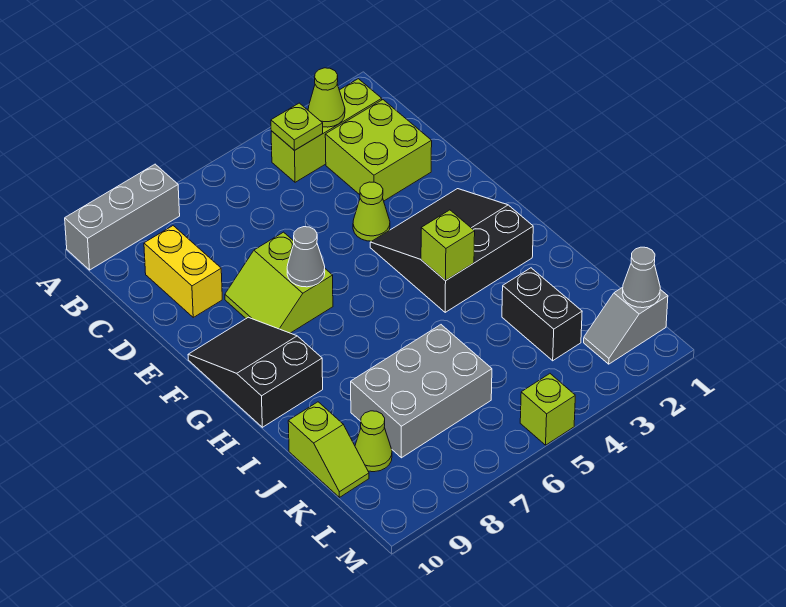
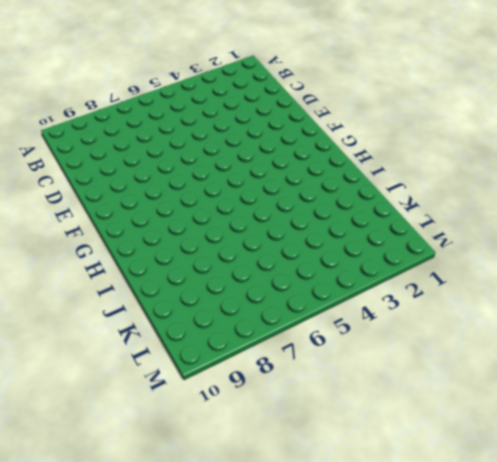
none -> grey brick A8:A10 level 1
none -> lime brick B2:B4 level 1
none -> lime brick C2:D3 level 1

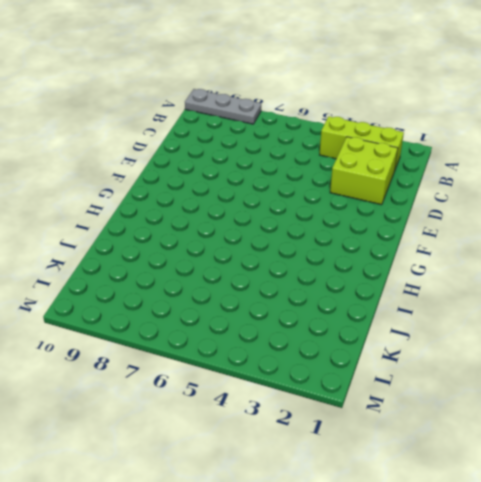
grey plate A8:A10 level 1 -> grey brick A8:A10 level 1
none -> yellow brick C9:D9 level 1
none -> lime cone E4 level 1
none -> lime slope E7:F8 level 1 top 7

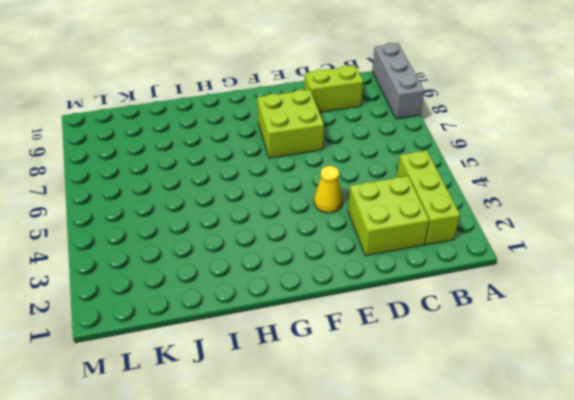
lime brick C9:D9 level 1 -> yellow brick C9:D9 level 1
yellow cone E4 level 1 -> lime cone E4 level 1
lime brick E7:F8 level 1 -> lime slope E7:F8 level 1 top 7
none -> black slope F2:H4 level 1 top H
none -> black slope F9:H10 level 1 top H
none -> black brick J3:K3 level 1

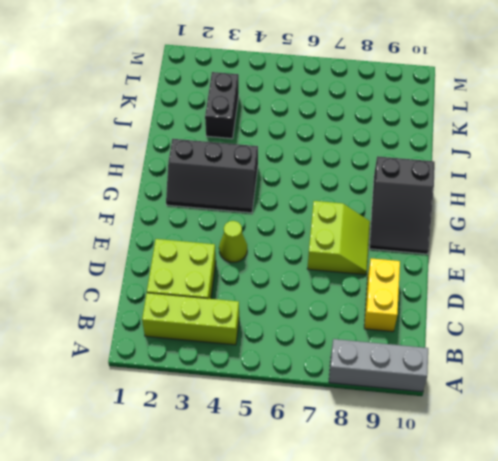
black slope G2:H4 level 1 top H -> black slope F2:H4 level 1 top H
none -> grey brick J6:K8 level 1
none -> lime slope J10:K10 level 1 top J
none -> lime cone K9 level 1

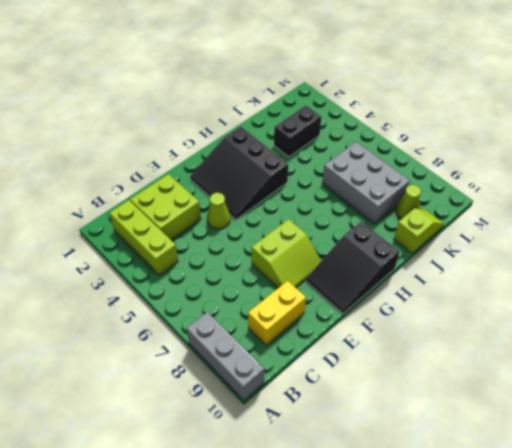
none -> grey slope L1:L2 level 1 top 1
none -> lime brick M5 level 1
none -> lime cone B3 level 2

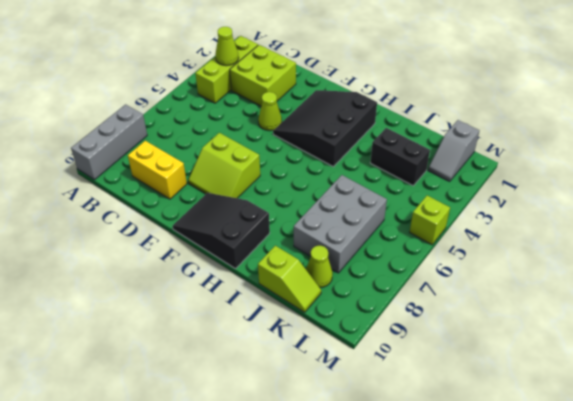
none -> lime plate B4 level 2
none -> grey cone F7 level 2
none -> lime brick H4 level 2

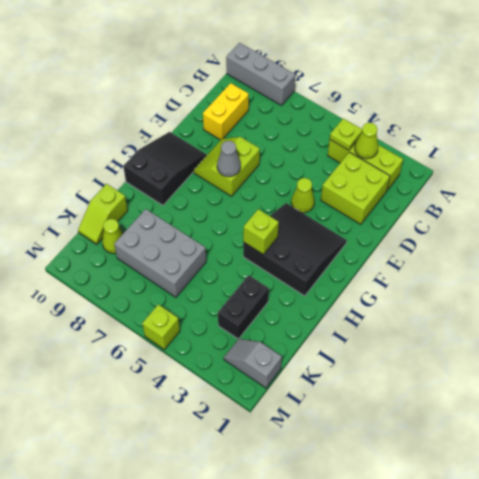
none -> grey cone L1 level 2

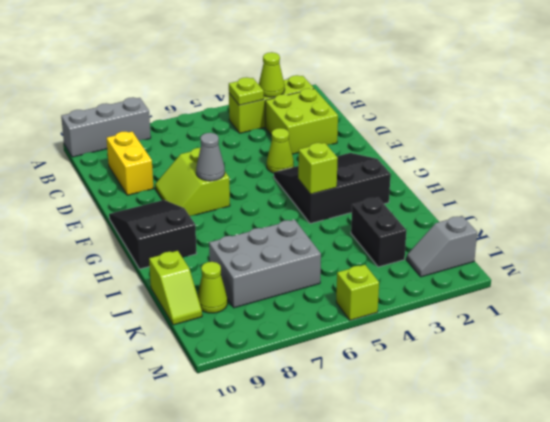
none -> grey cone L1 level 2

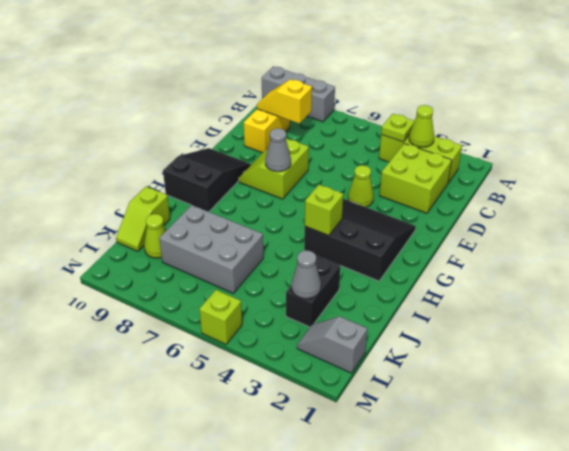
yellow slope C8:C9 level 2 top 8 -> none
grey cone K3 level 2 -> grey cone L1 level 2

